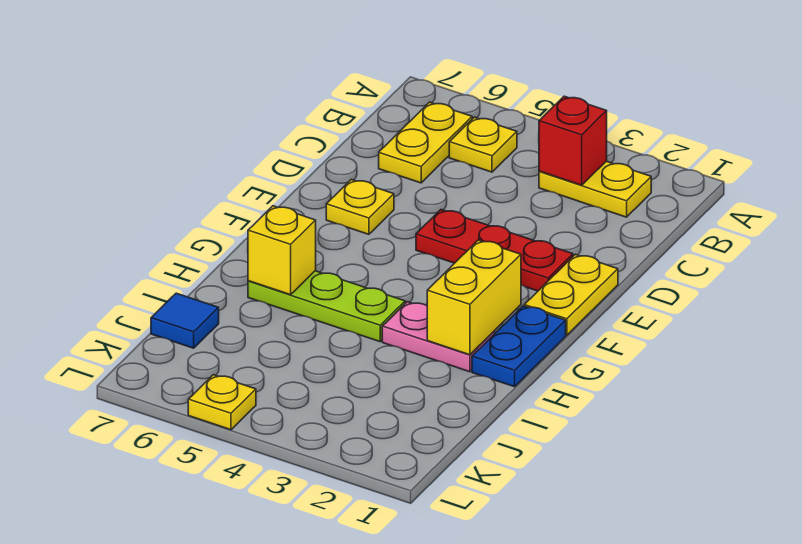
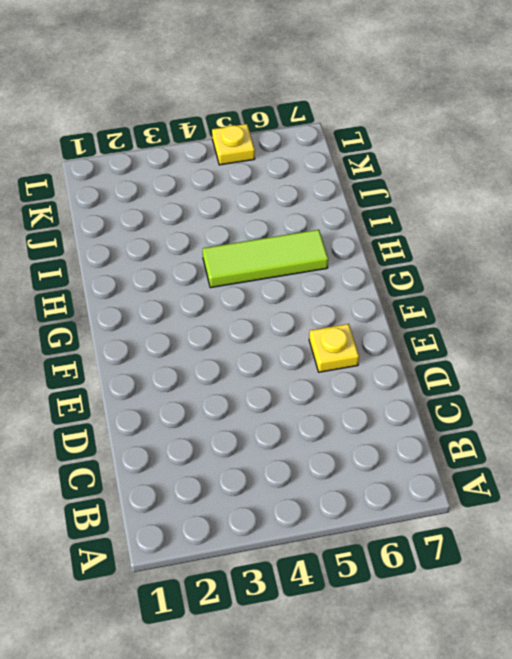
lime tile H4:H6 level 1 -> lime plate H4:H6 level 1
none -> yellow plate B2:B3 level 1
none -> yellow plate B5 level 1
none -> yellow plate B6:C6 level 1

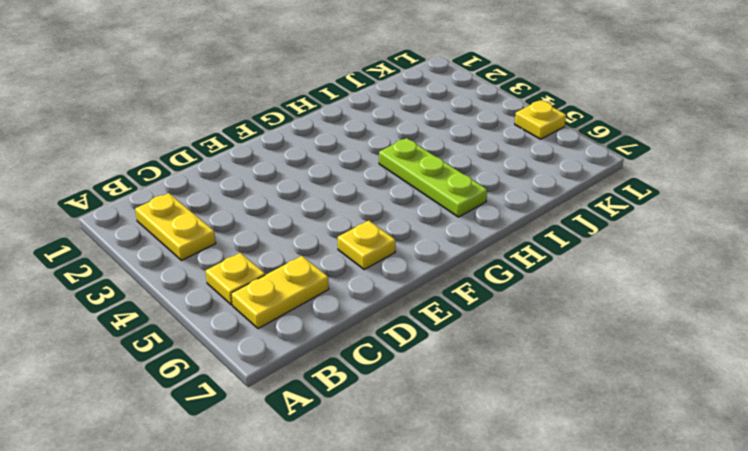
none -> yellow plate E1:F1 level 1
none -> red plate E2:E4 level 1
none -> blue plate G1:H1 level 1

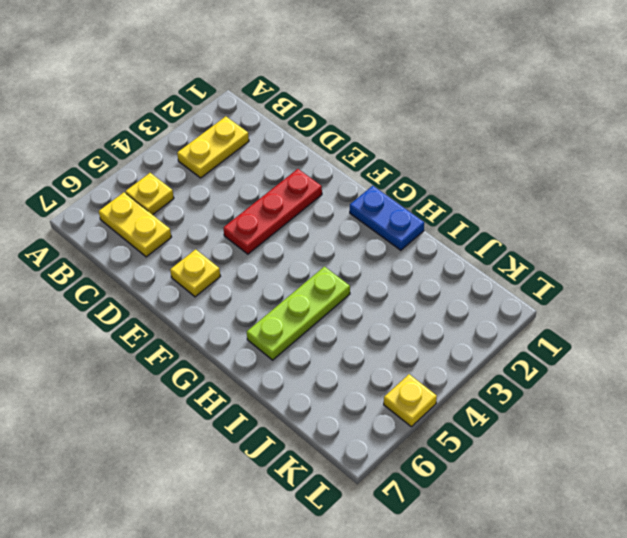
none -> yellow plate E1:F1 level 1
none -> pink plate H2:H3 level 1
none -> blue tile J7 level 1

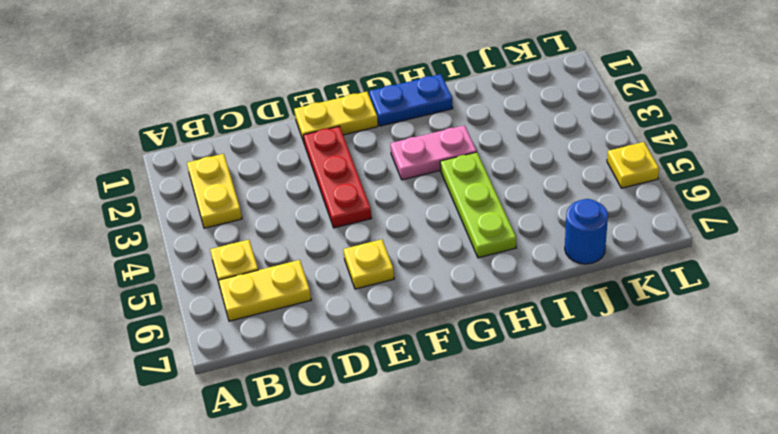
pink plate G3:H3 level 1 -> pink plate H2:H3 level 1
blue round brick J7 level 1 -> blue tile J7 level 1
none -> red brick B3 level 2
none -> yellow brick G2:H2 level 2
none -> yellow brick H6 level 2

